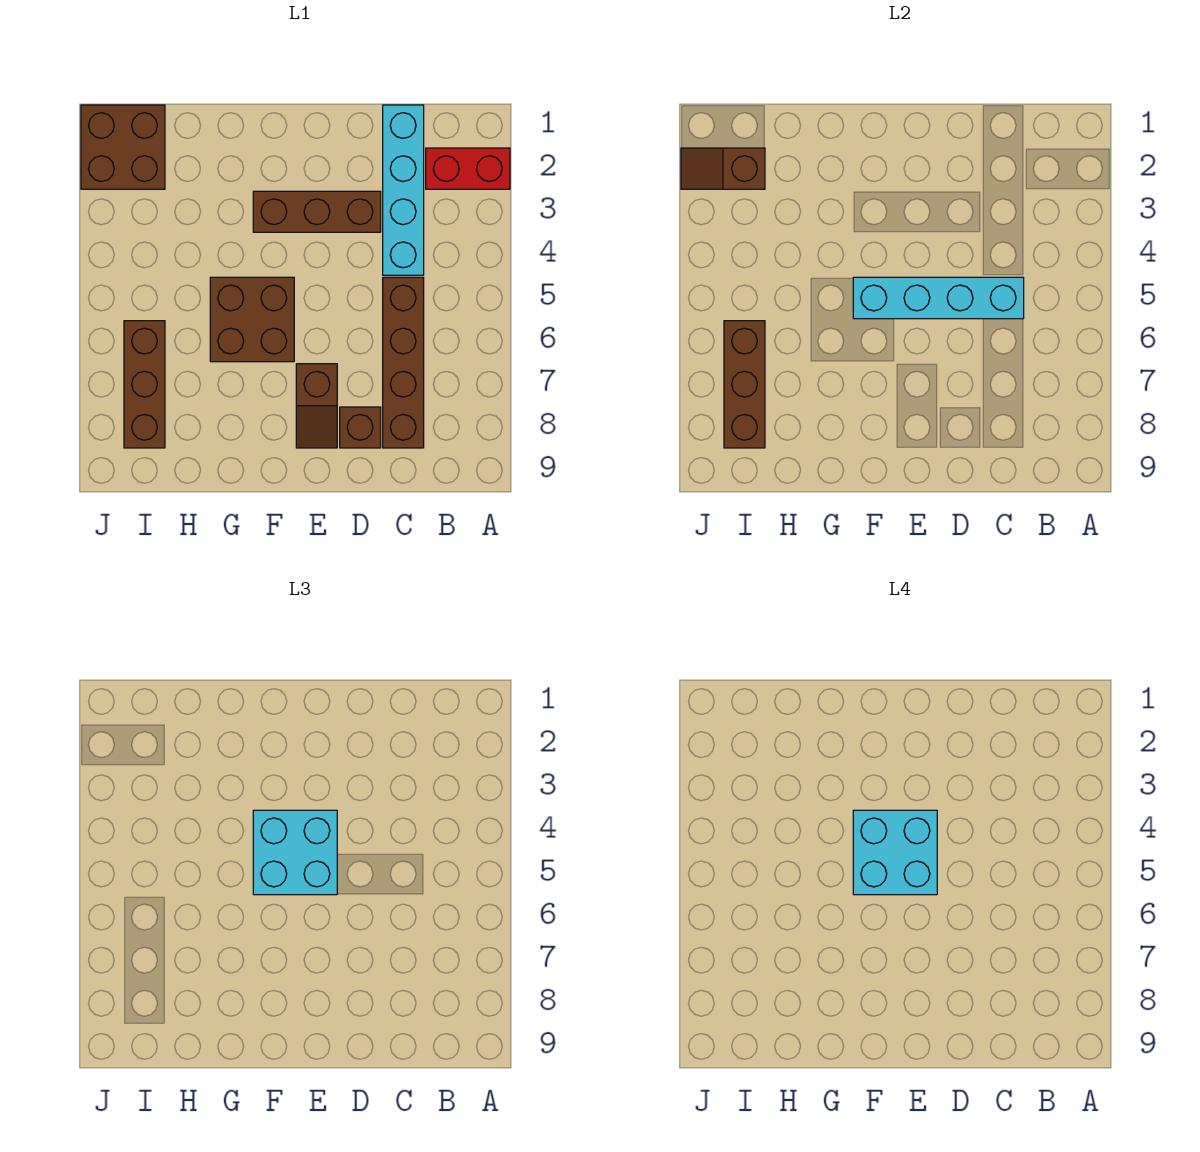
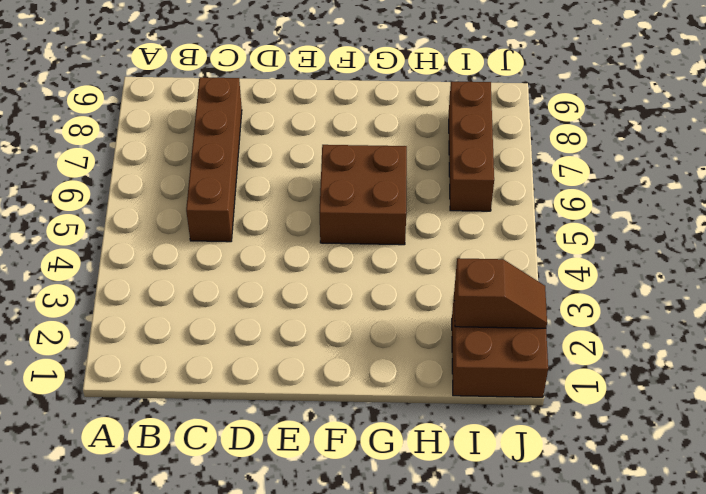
none -> red brick A2:B2 level 1
none -> cyan brick C1:C4 level 1
none -> brown brick D3:F3 level 1

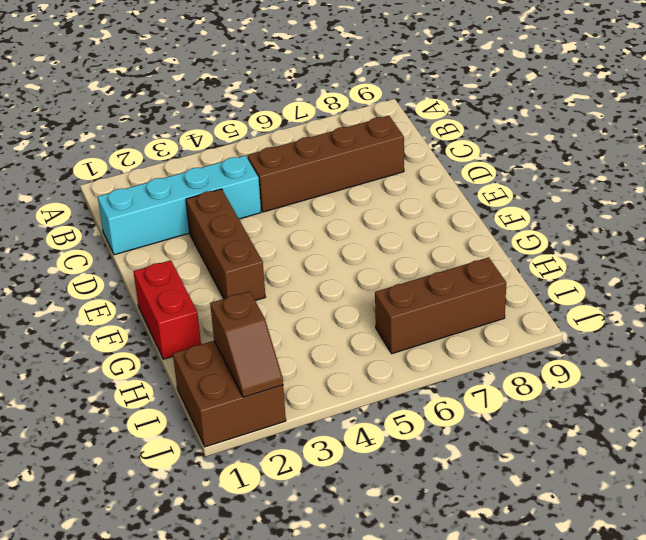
red brick F1:G1 level 1 -> red brick A2:B2 level 1
none -> brown brick D8 level 1
none -> brown slope E7:E8 level 1 top 7
none -> brown brick F5:G6 level 1

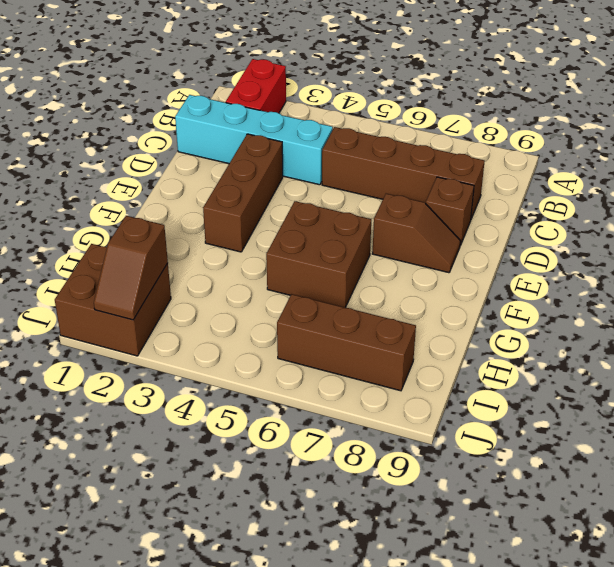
none -> cyan brick C5:F5 level 2
none -> brown brick I6:I8 level 2
none -> cyan brick E4:F5 level 3

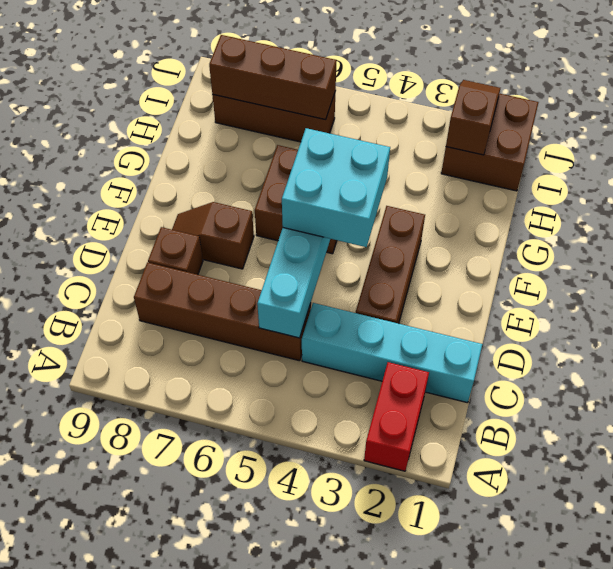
none -> cyan brick E4:F5 level 4

